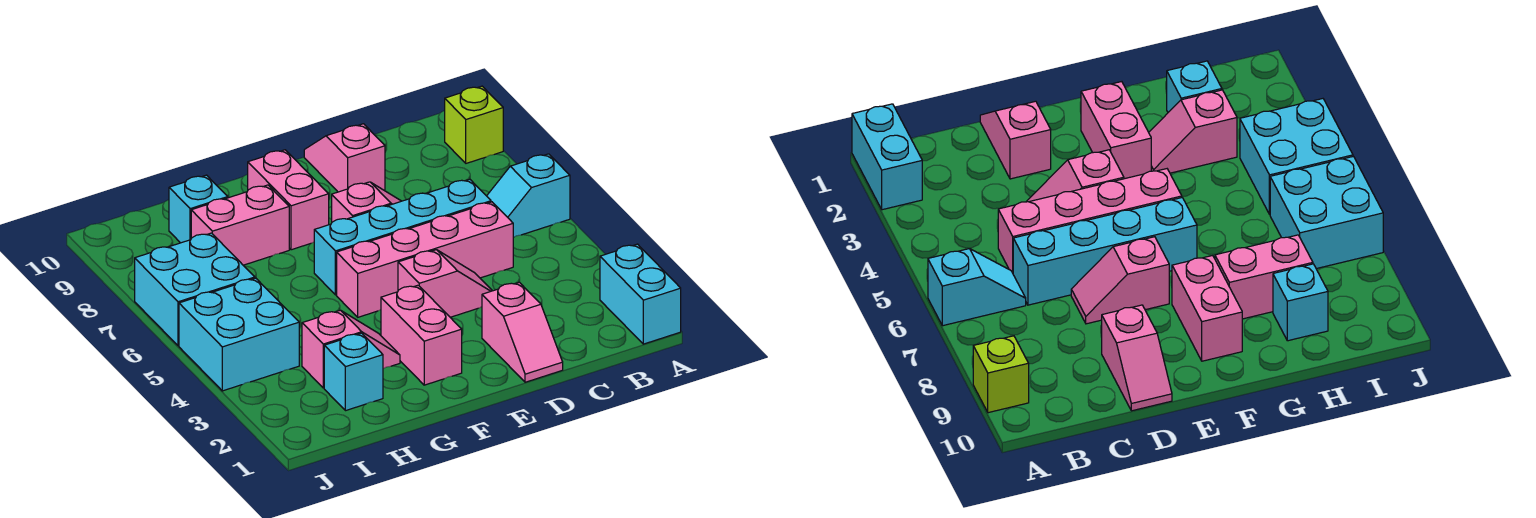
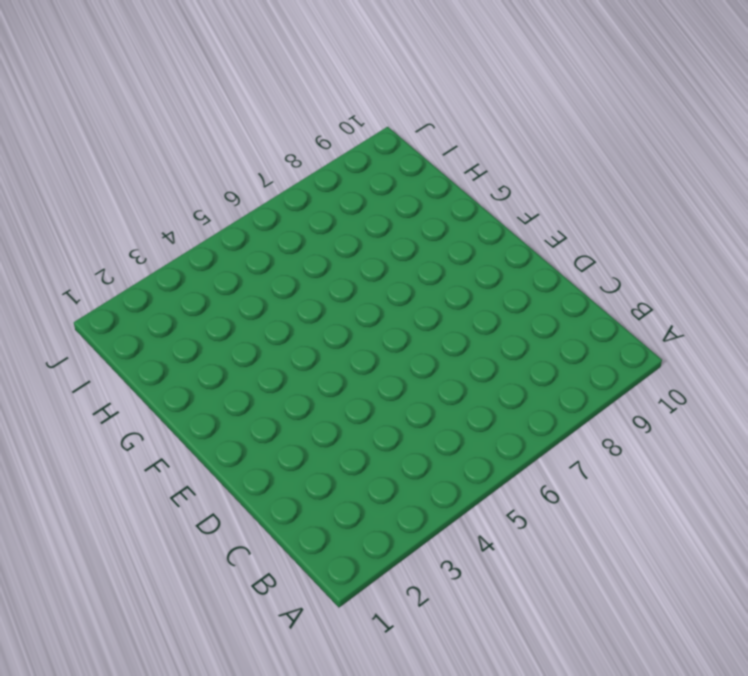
none -> cyan brick A1:A2 level 1
none -> cyan slope A6:B6 level 1 top A
none -> lime brick A9 level 1

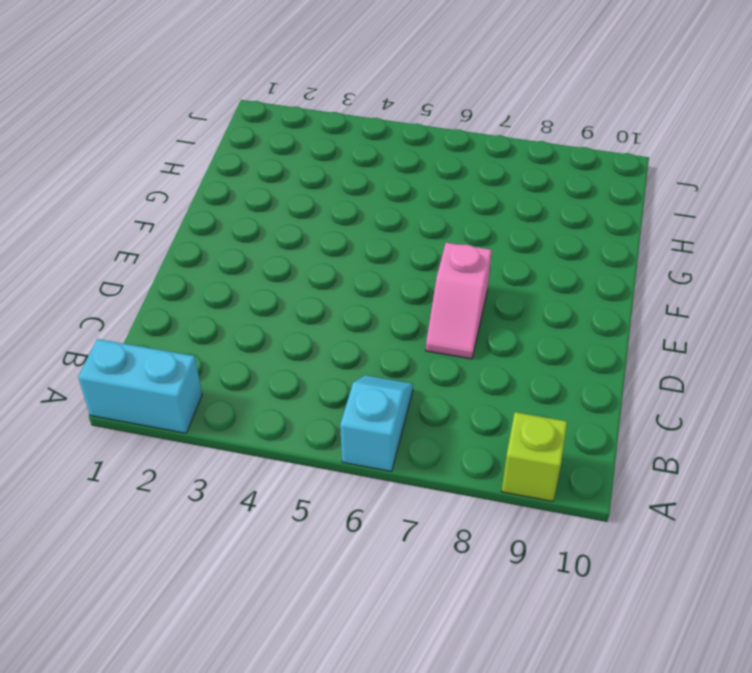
none -> pink brick C5:F5 level 1
none -> cyan brick C6:F6 level 1
none -> pink slope D1:D2 level 1 top 2

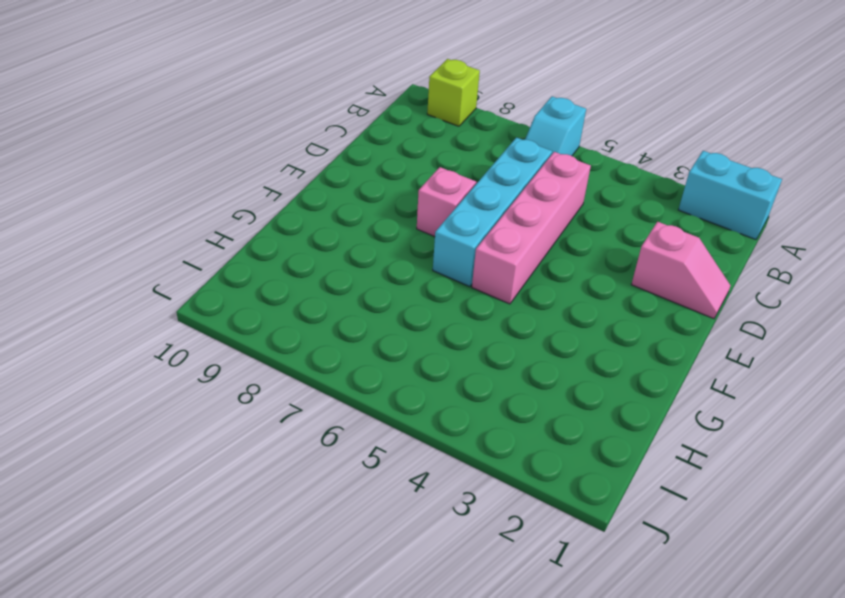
none -> pink slope D4:E4 level 1 top E
none -> pink slope D9:D10 level 1 top 9
none -> pink brick F2:F3 level 1

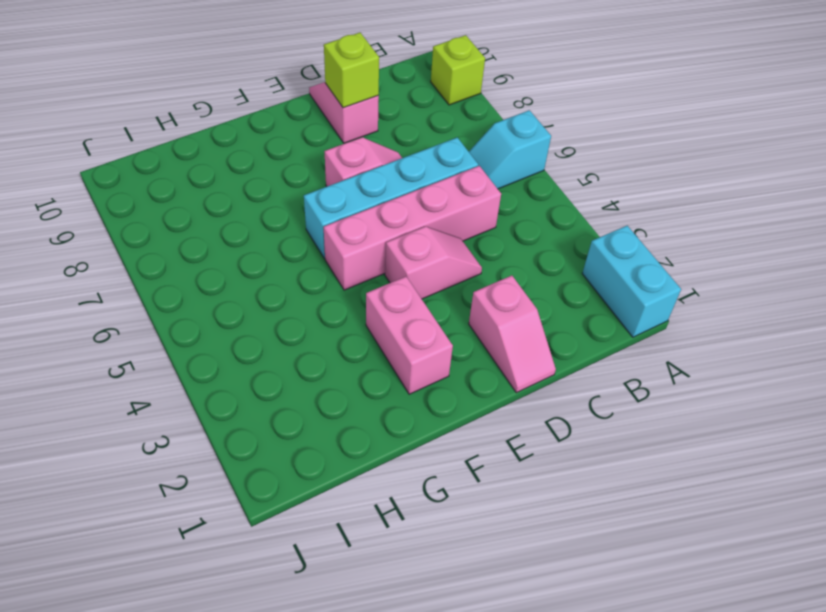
lime brick D9 level 2 -> none
none -> pink brick F8:F9 level 1
none -> pink slope G3:H3 level 1 top H
none -> pink brick G8:H8 level 1

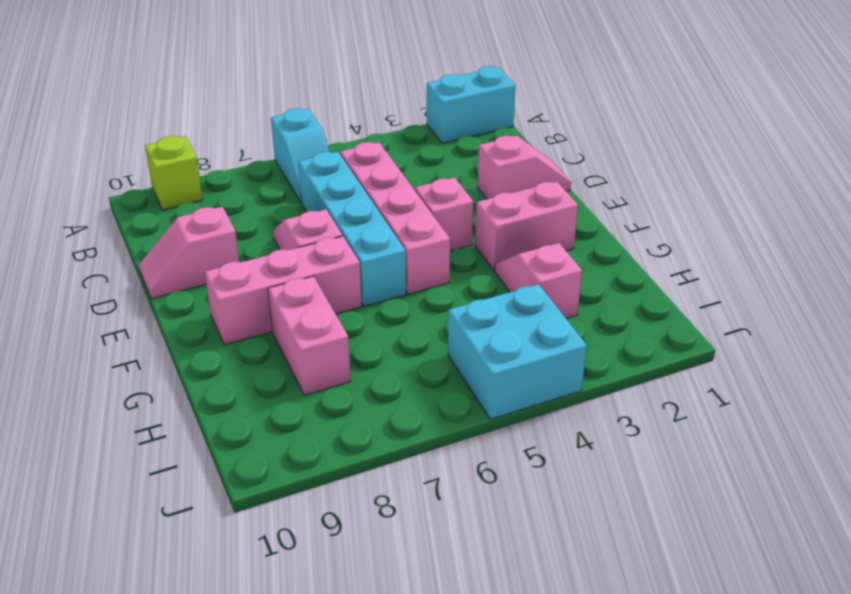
pink brick F7:F9 level 1 -> pink brick F8:F9 level 1
none -> cyan brick H2 level 1
none -> cyan brick H9 level 1
none -> cyan brick I6:J7 level 1

